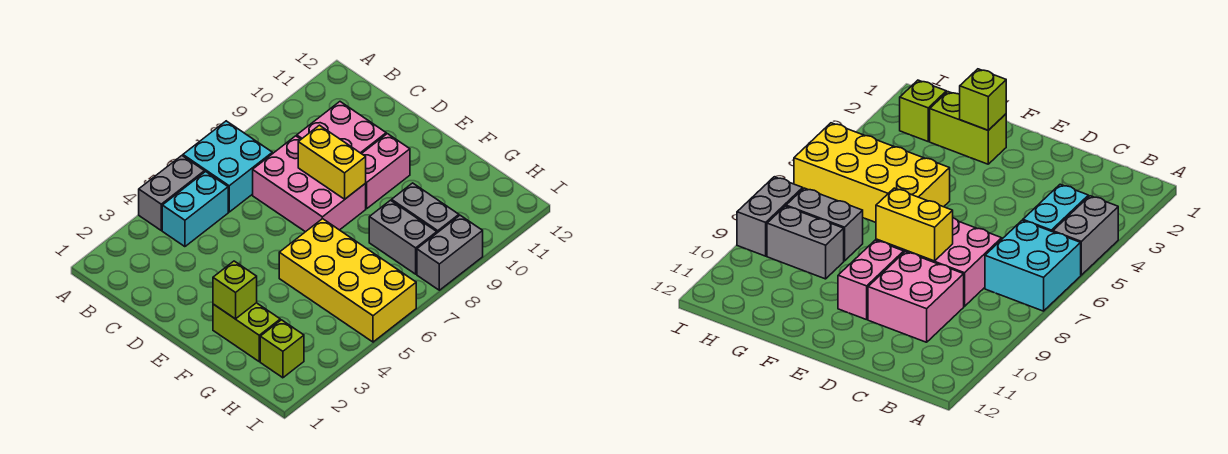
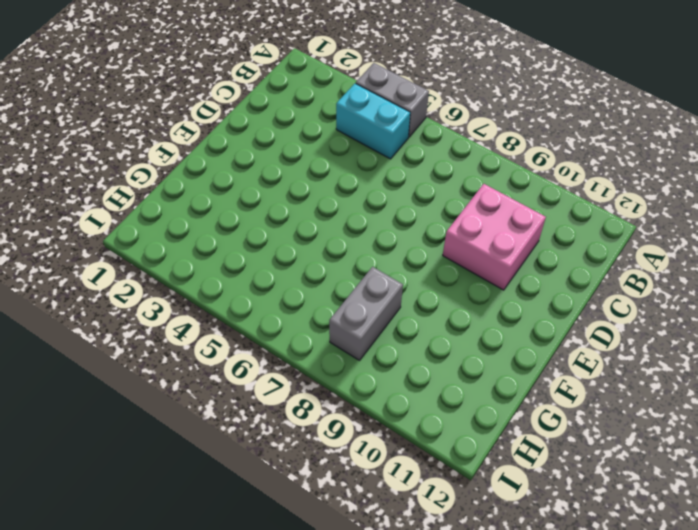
none -> cyan brick A6:B7 level 1
none -> pink brick C7:E8 level 1
none -> pink brick E9:E10 level 1

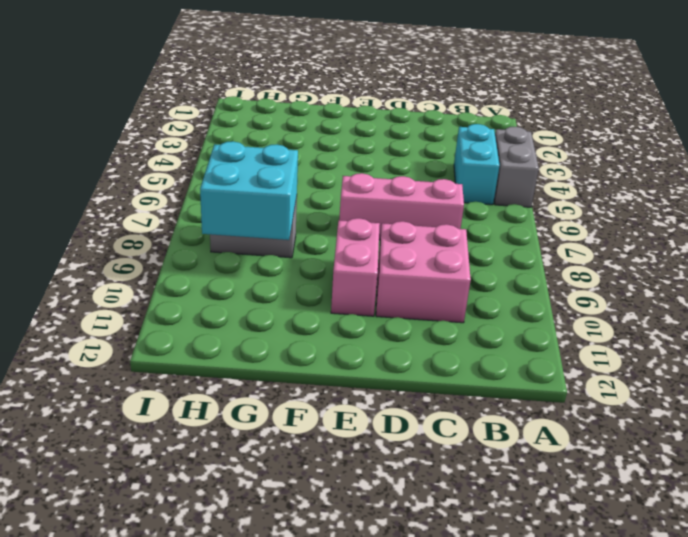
pink brick C7:E7 level 1 -> pink brick C7:E8 level 1
cyan brick G8:H9 level 2 -> cyan brick A6:B7 level 1
none -> lime brick F2:G2 level 1
none -> yellow brick F5:I6 level 1
none -> grey brick G9:H9 level 1

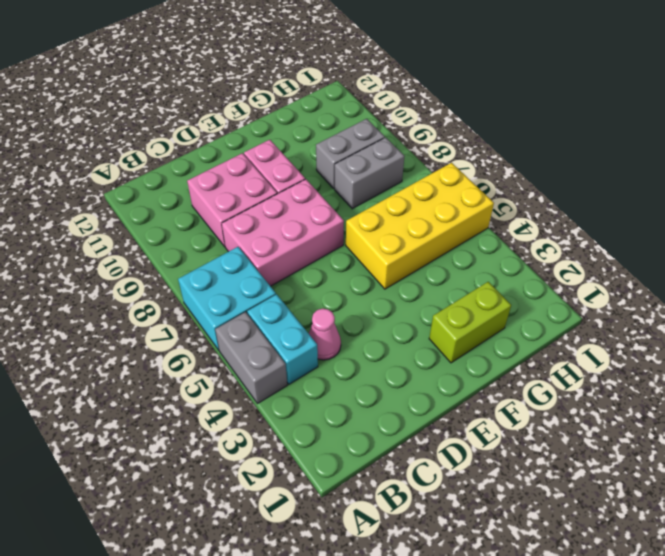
pink cone C4 level 1 -> none
none -> lime brick H2 level 1
none -> grey brick I8:I9 level 1
none -> yellow brick D8:E8 level 2

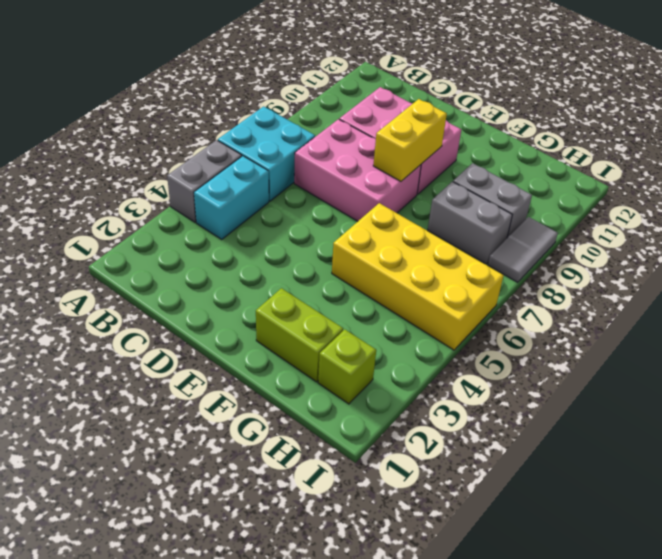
yellow brick E8:E9 level 2 -> yellow brick D8:E8 level 2
grey tile I8:I9 level 1 -> grey brick I8:I9 level 1
none -> lime brick F2 level 2

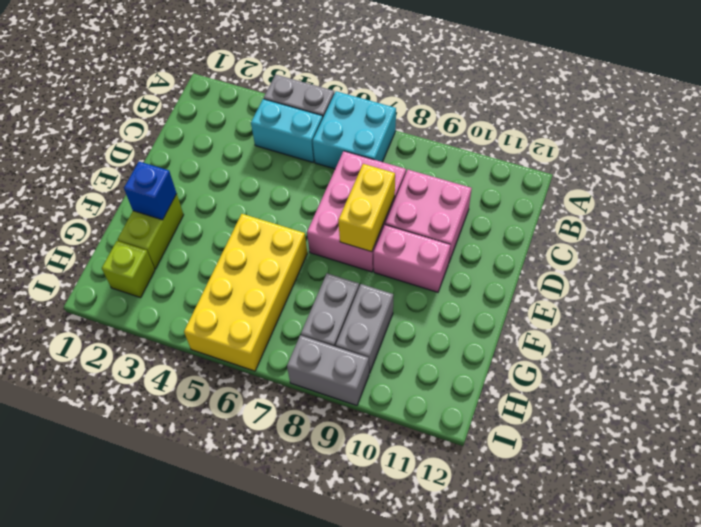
blue brick F2 level 2 -> lime brick F2 level 2

